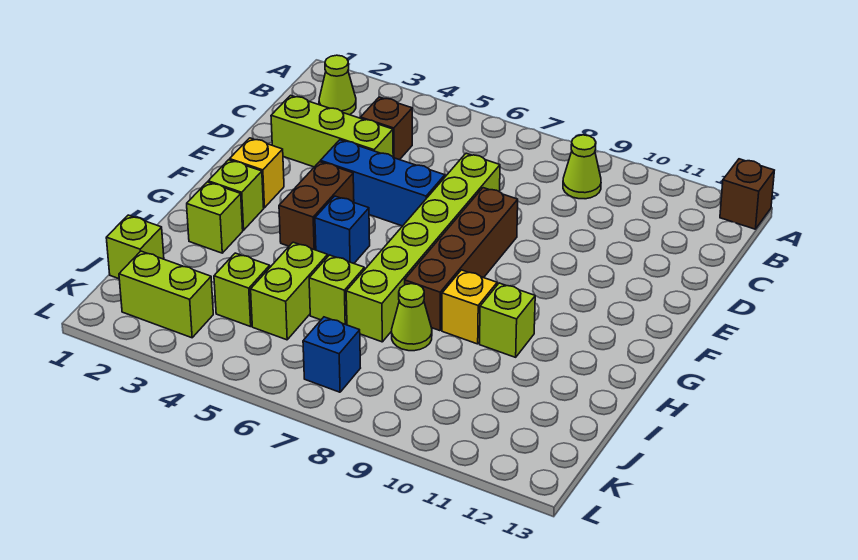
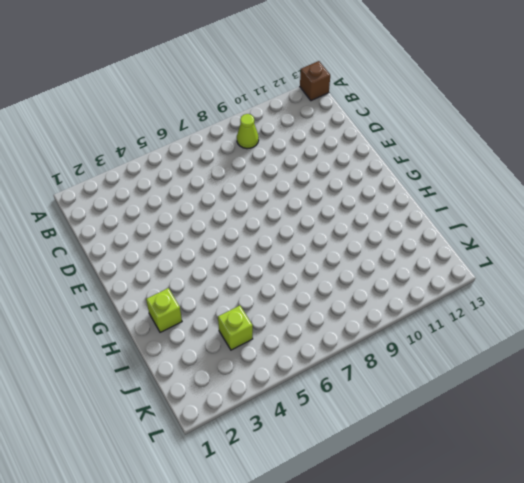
none -> lime cone B2 level 1
none -> brown brick C4 level 1
none -> lime brick D2:D4 level 1

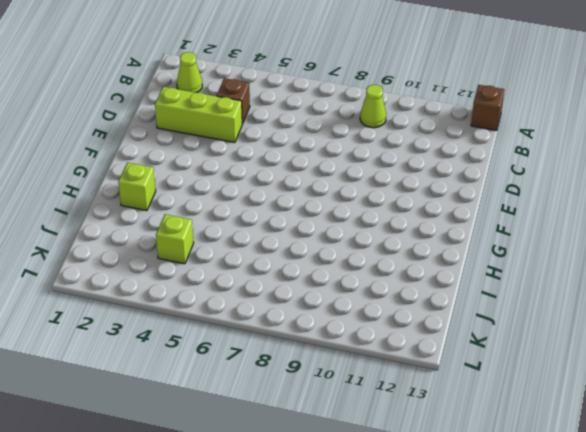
none -> lime brick D7:I7 level 1
none -> blue brick E4:E6 level 1
none -> brown brick E8:H8 level 1

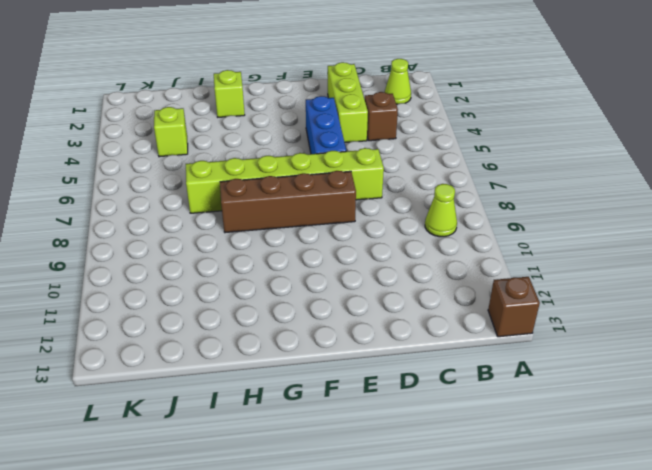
none -> yellow brick F2 level 1
none -> brown brick F4:G4 level 1
none -> lime brick G2 level 1

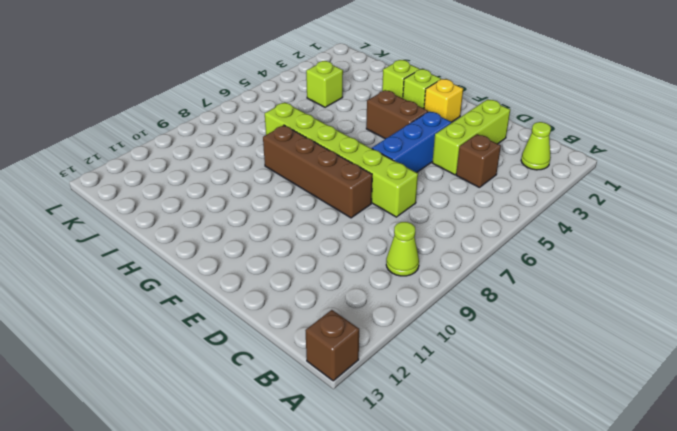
none -> blue brick G5 level 1
none -> yellow brick H9 level 1
none -> lime brick H10 level 1

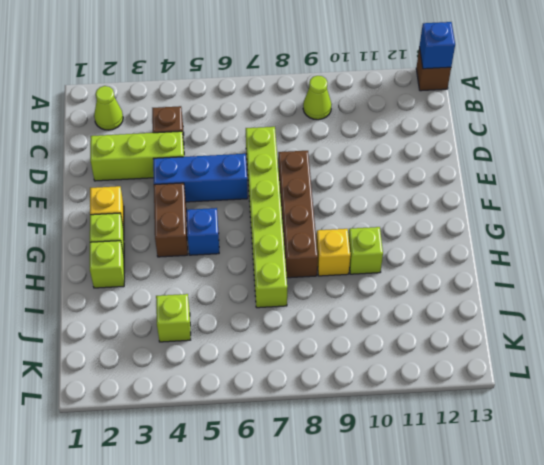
blue brick A13 level 2 -> blue brick K7 level 1
none -> lime brick I5:J5 level 1
none -> lime brick I6 level 1
none -> lime cone I8 level 1

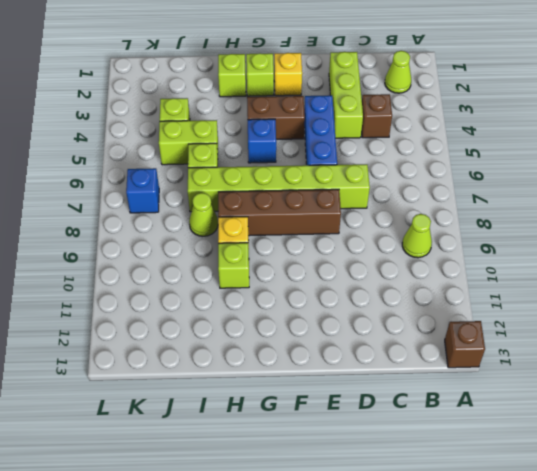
none -> lime brick J1 level 1
none -> lime brick K2:K3 level 1

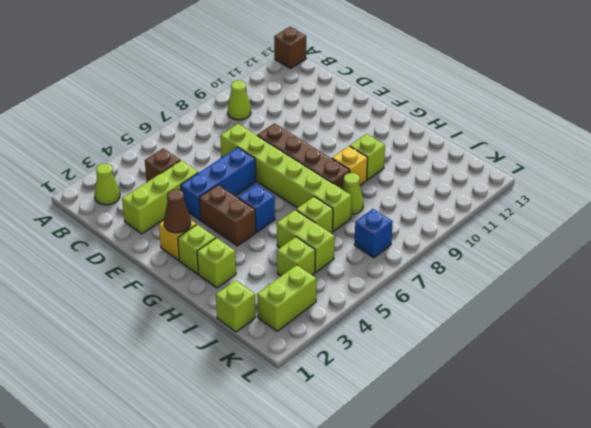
brown cone F2 level 2 -> none

